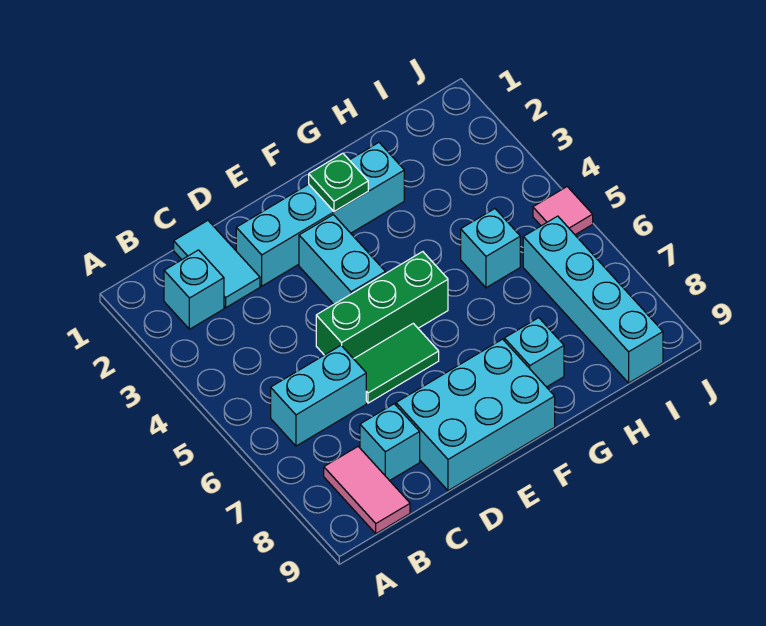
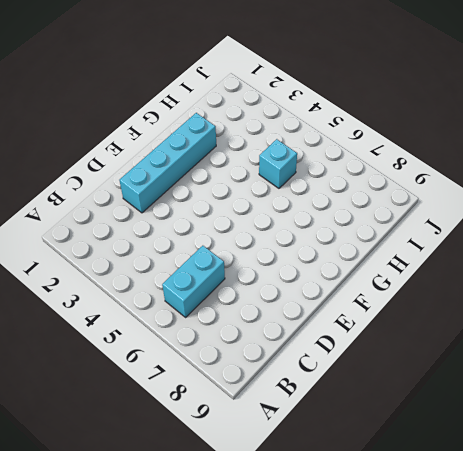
none -> cyan brick B2 level 1
none -> pink tile B8:B9 level 1
none -> cyan tile C1:C2 level 1

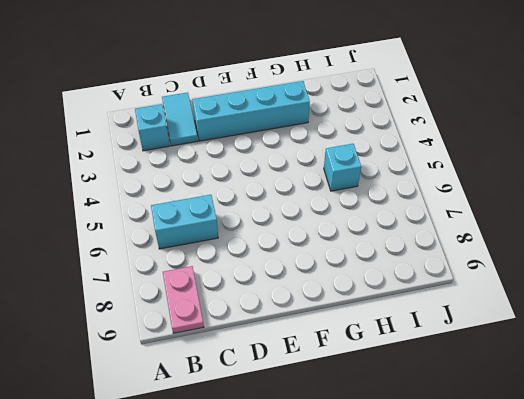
pink plate B8:B9 level 1 -> pink tile B8:B9 level 1
none -> cyan brick C8 level 1
none -> green brick D5:F5 level 1
none -> green tile D6:E6 level 1

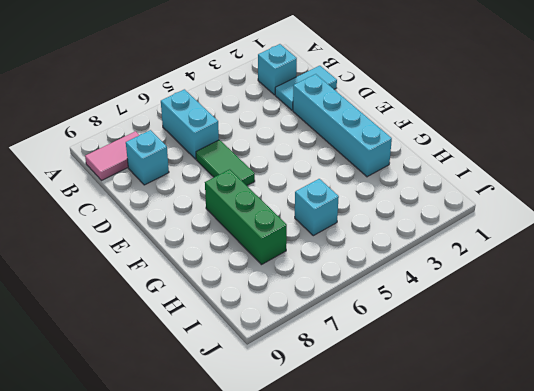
green brick F7:H7 level 1 -> green brick D5:F5 level 1
none -> cyan brick D8:F9 level 1
none -> cyan brick E3:E4 level 1
none -> cyan brick G8 level 1

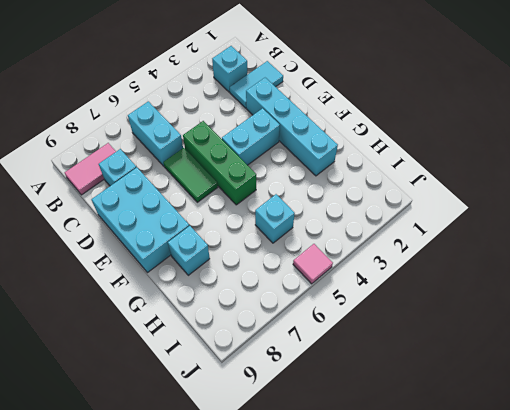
none -> cyan brick I6:I9 level 1
none -> green plate F2 level 2

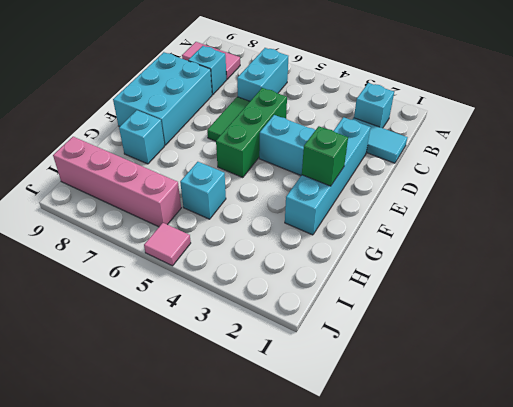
green brick F2 level 2 -> green plate F2 level 2
pink brick I6:I9 level 1 -> cyan brick I6:I9 level 1

